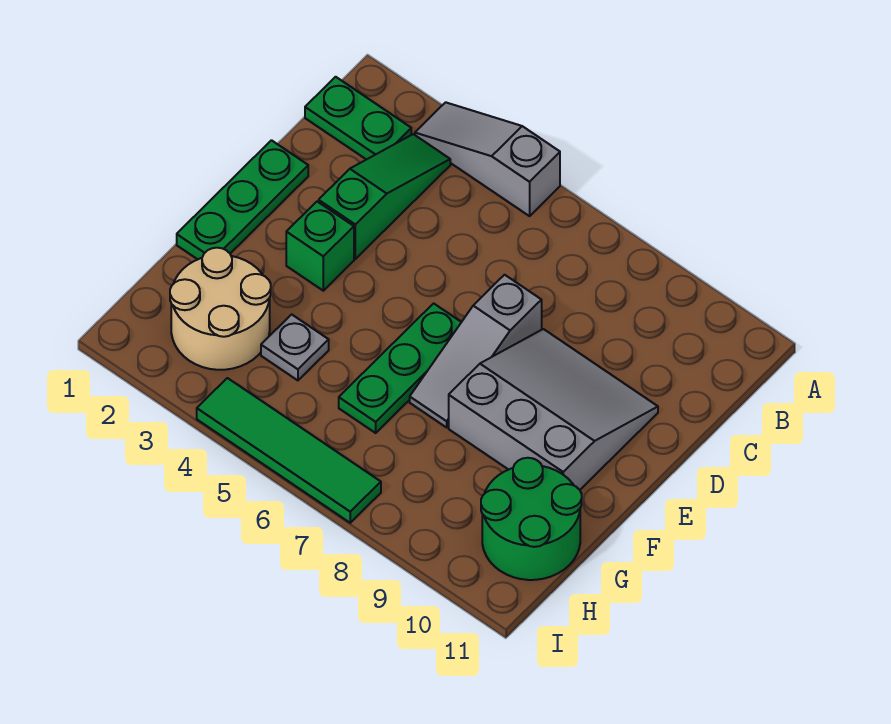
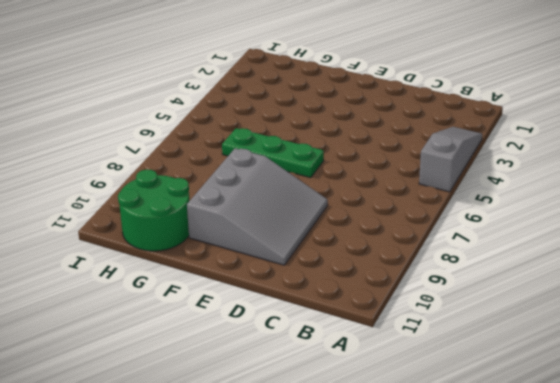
none -> green plate B1:B2 level 1
none -> green slope B3:D3 level 1 top D
none -> green plate D1:F1 level 1

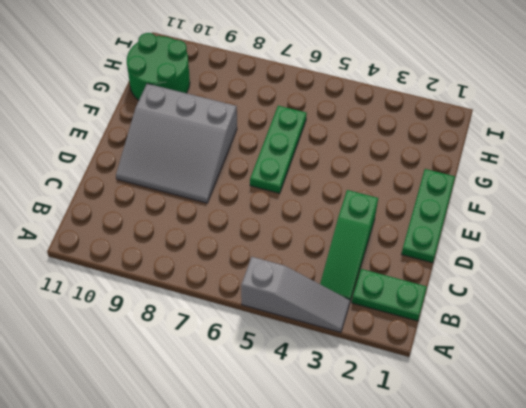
none -> grey slope D7:F7 level 1 top D
none -> green brick E3 level 1
none -> tan round brick G2:H3 level 1

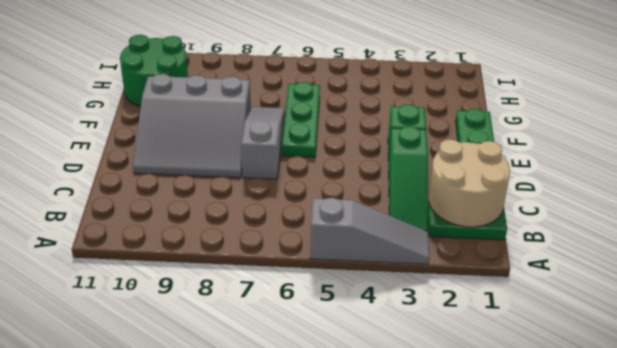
tan round brick B1:C2 level 2 -> tan round brick G2:H3 level 1
none -> grey plate G4 level 1
none -> green tile I4:I7 level 1

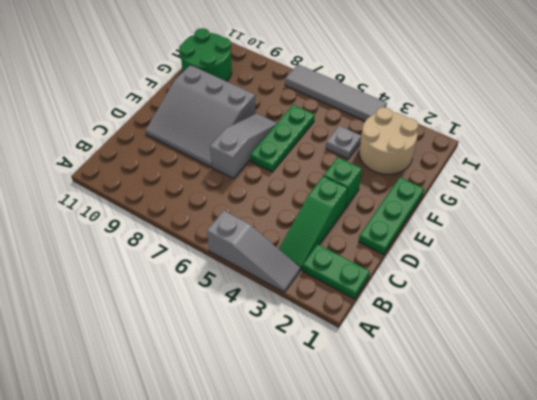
grey tile I4:I7 level 1 -> green tile I4:I7 level 1

